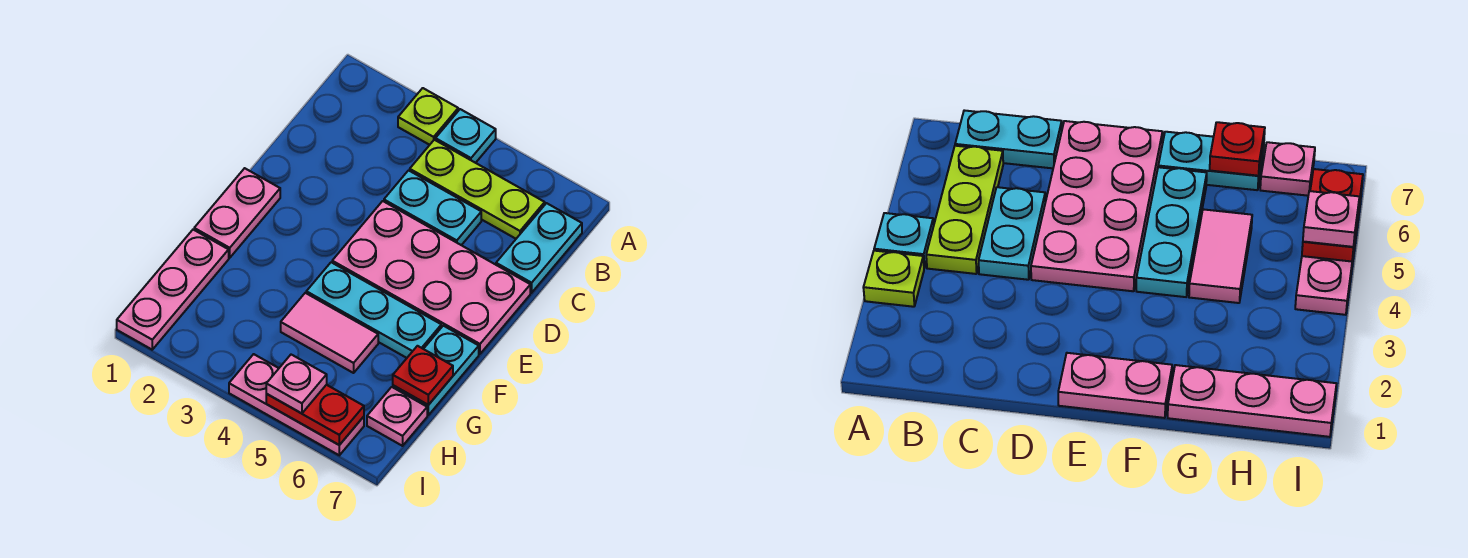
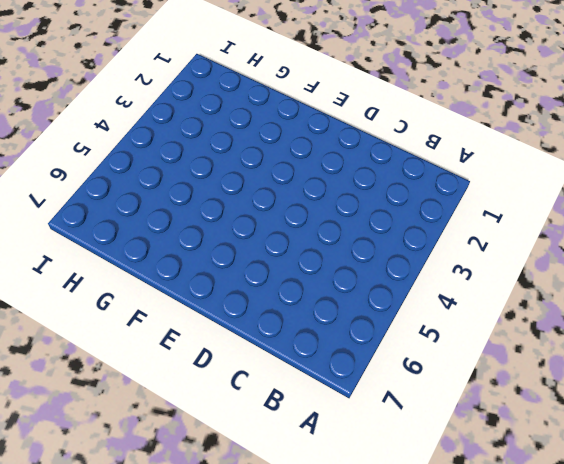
none -> lime plate A3 level 1
none -> cyan plate A4 level 1
none -> lime plate B4:B6 level 1

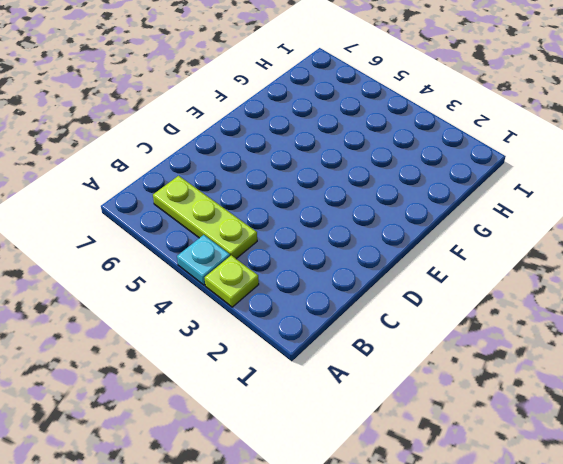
none -> cyan plate B7:C7 level 1
none -> cyan plate C4:C5 level 1
none -> pink plate D4:E7 level 1

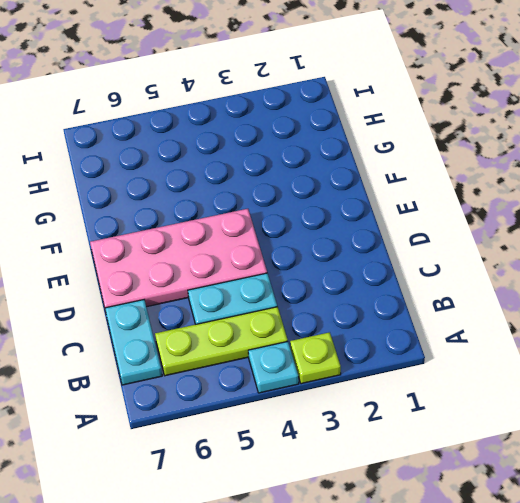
none -> pink plate E1:F1 level 1
none -> cyan plate F4:F6 level 1
none -> cyan plate F7:G7 level 1

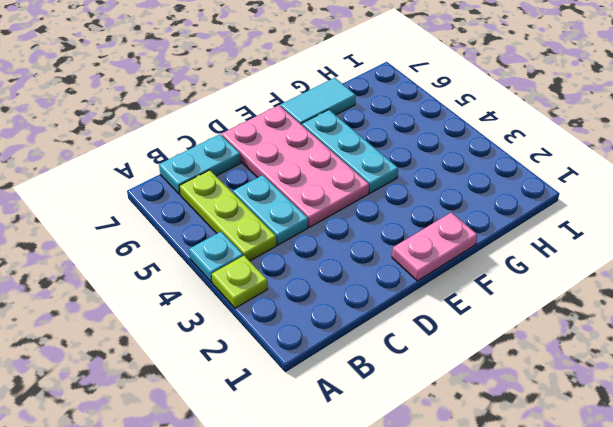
cyan tile F7:G7 level 1 -> cyan plate F7:G7 level 1
none -> pink plate G1:I1 level 1
none -> pink tile G4:G5 level 1
none -> pink plate H7 level 1

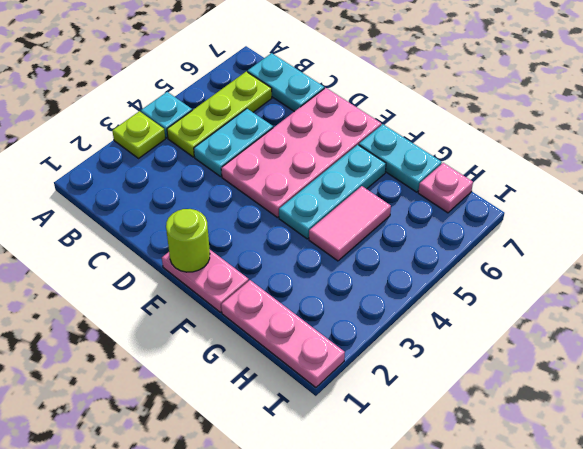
lime round brick E1 level 2 -> none
none -> pink plate I4:I6 level 1
none -> red plate G7 level 2
none -> red plate I5:I6 level 2

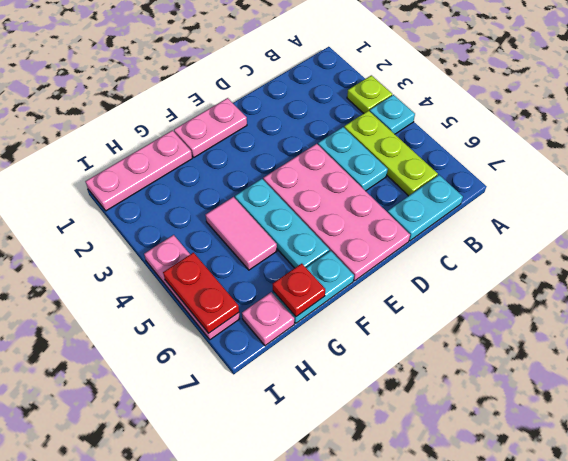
none -> pink plate I5 level 3

